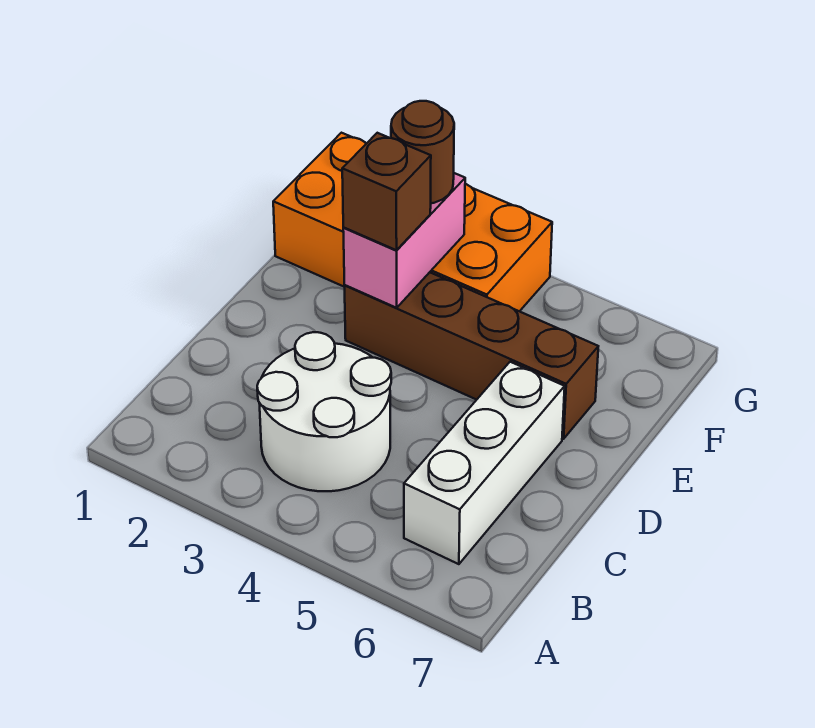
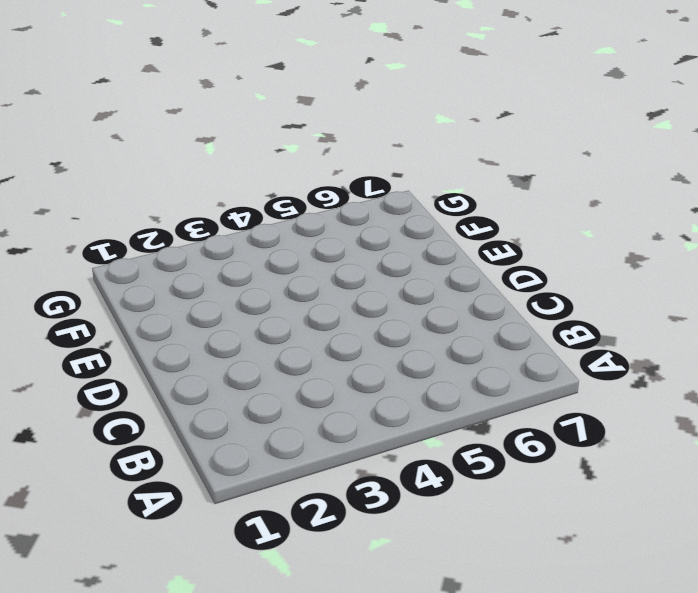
none -> white round brick B3:C4 level 1
none -> white brick B6:D6 level 1

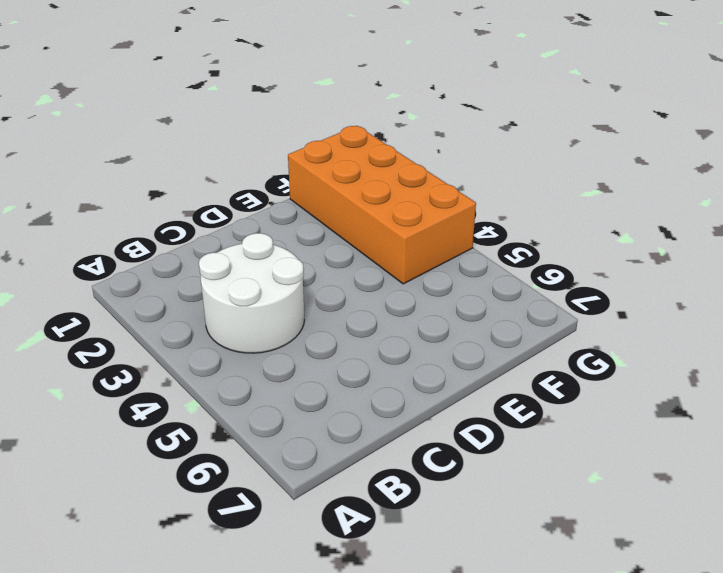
none -> white brick B6:D6 level 1
none -> brown brick E3:E6 level 1

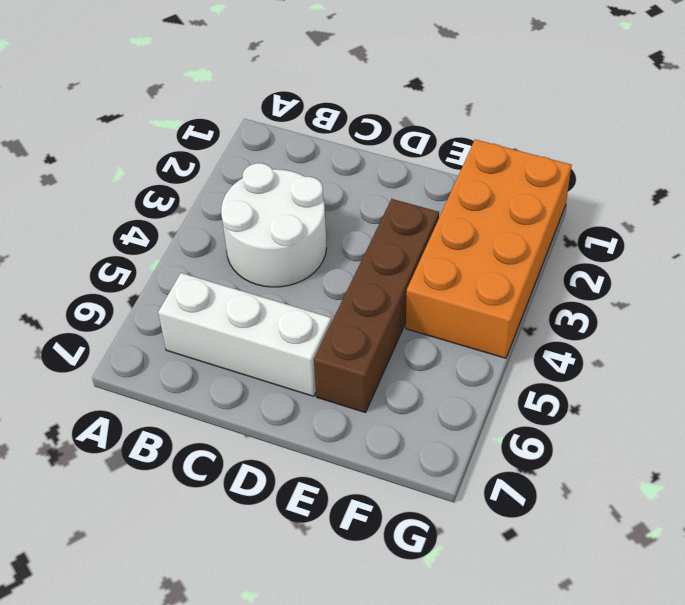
none -> pink brick E3:F3 level 2
none -> brown brick E3 level 3

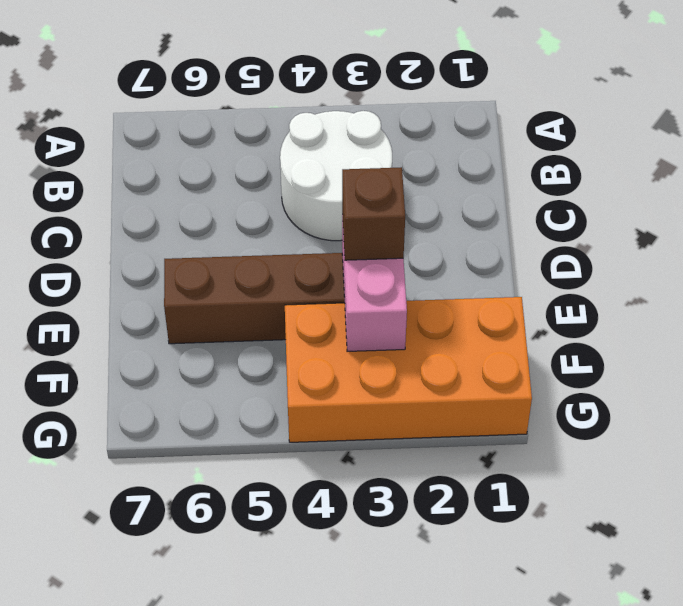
none -> white brick B6:D6 level 1
none -> brown round brick F3 level 3

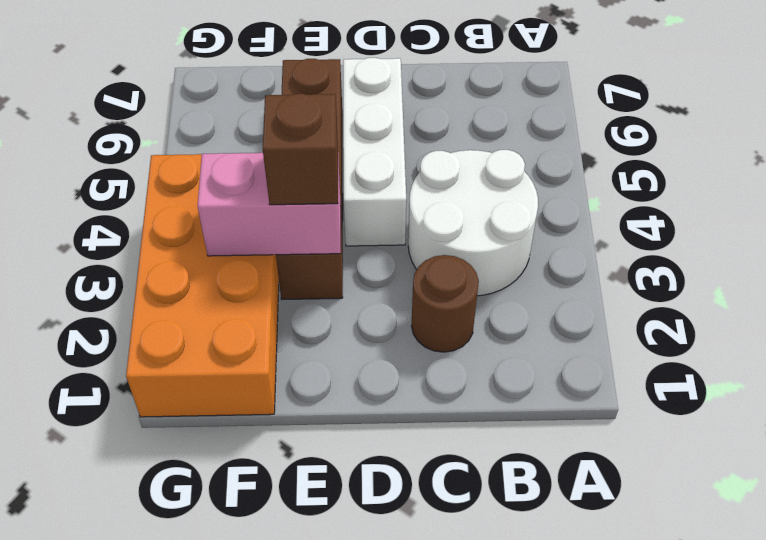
brown round brick C2 level 1 -> brown round brick F3 level 3
white brick D4:D6 level 1 -> white brick B6:D6 level 1

